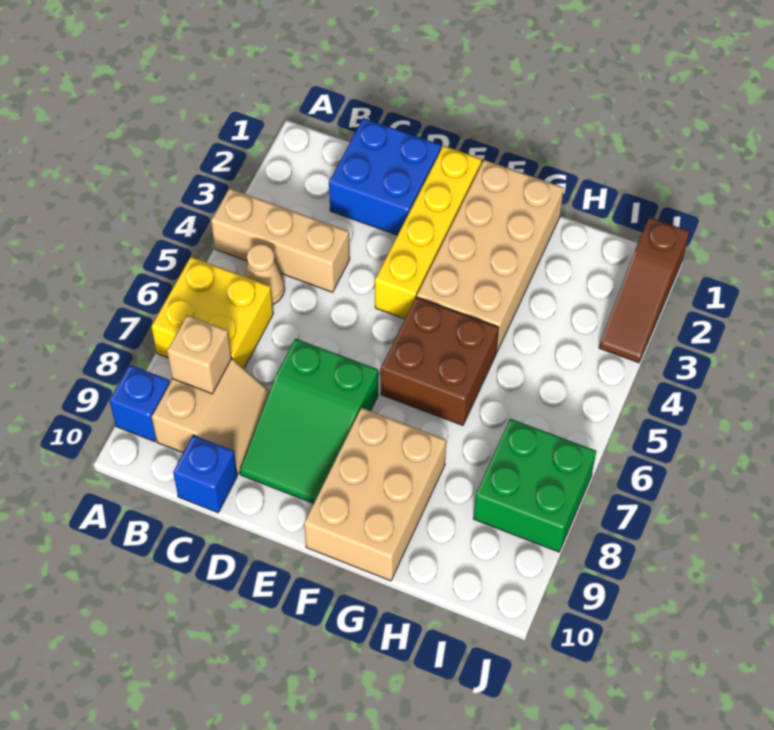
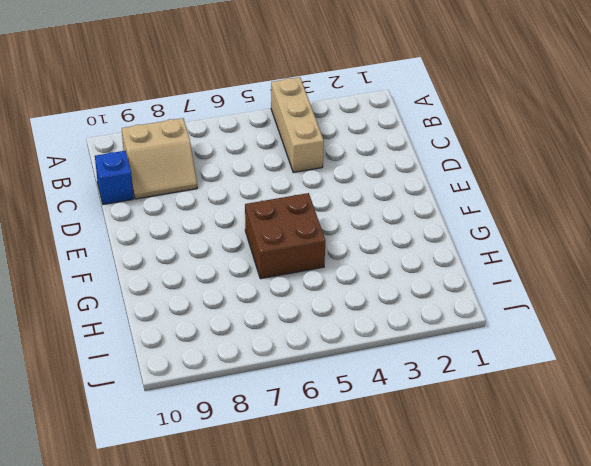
none -> yellow brick A6:B7 level 1
none -> blue brick A9 level 1
none -> tan cone B5 level 1

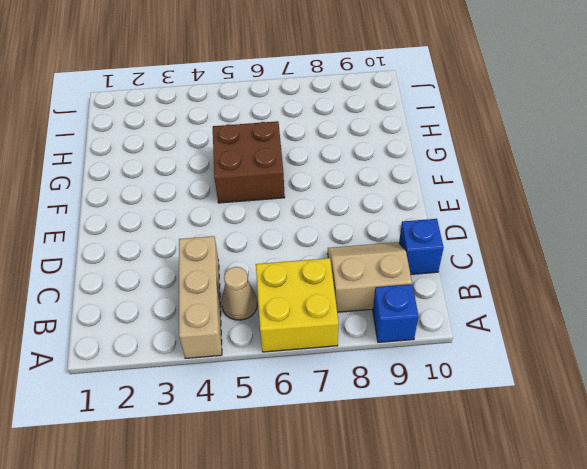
none -> blue brick C1:D2 level 1
none -> green slope D7:E9 level 1 top 7
none -> yellow brick E1:E4 level 1

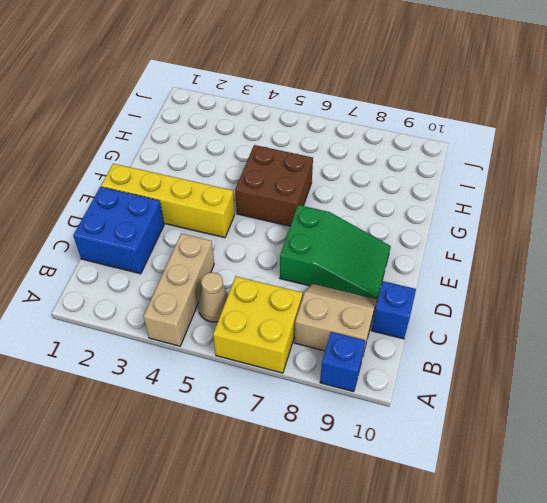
none -> tan brick F1:G4 level 1
none -> tan brick F8:G10 level 1
none -> green brick I7:J8 level 1

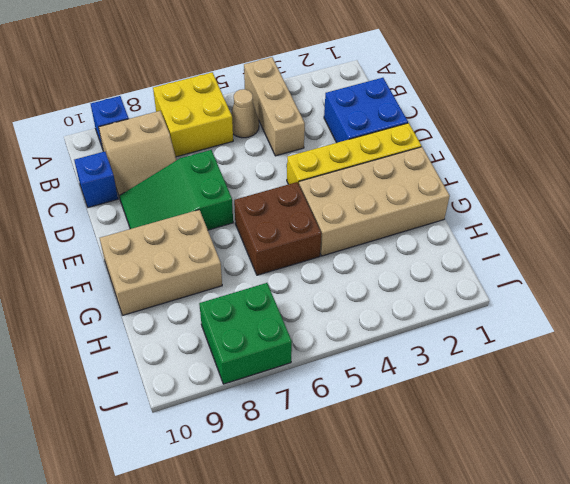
none -> brown slope J1:J3 level 1 top 1
none -> tan brick B8 level 2

